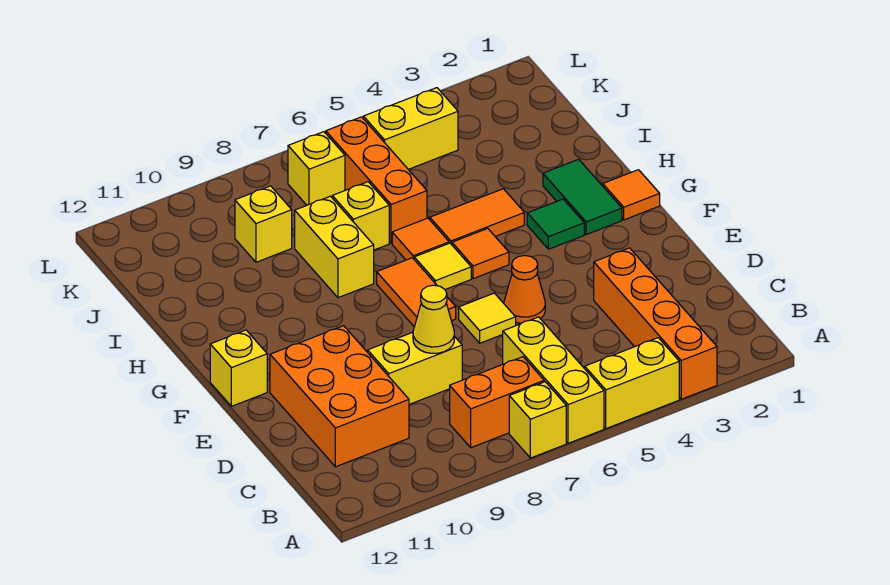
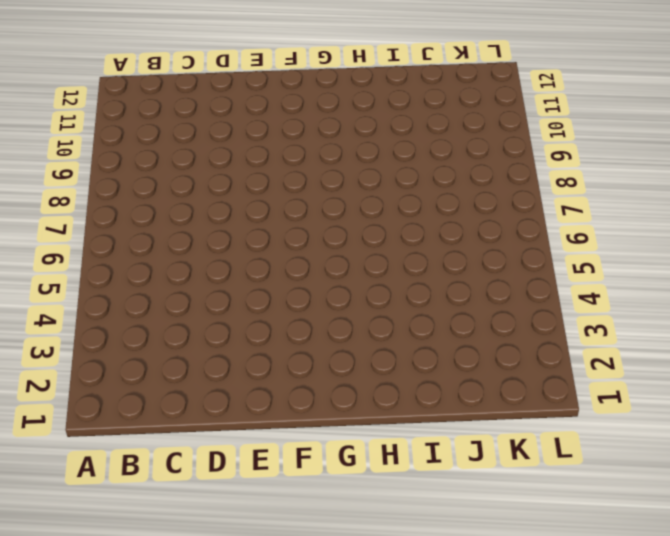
none -> orange brick A3:D3 level 1
none -> yellow brick A4:A5 level 1
none -> yellow brick A6:C6 level 1

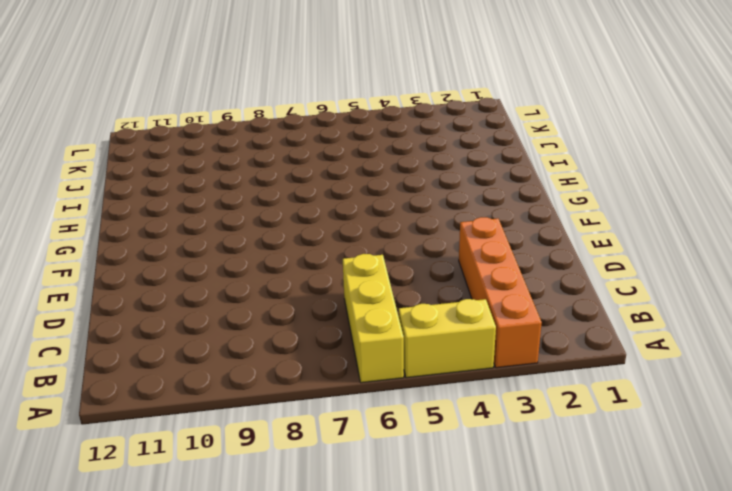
none -> yellow brick A7 level 1
none -> orange brick B7:B8 level 1
none -> orange brick C10:E11 level 1

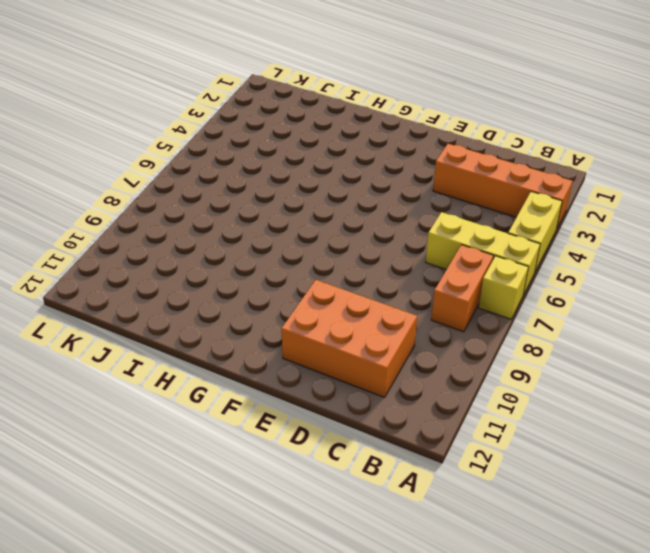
none -> yellow brick D8:D9 level 1
none -> orange cone E5 level 1
none -> yellow tile E6 level 1

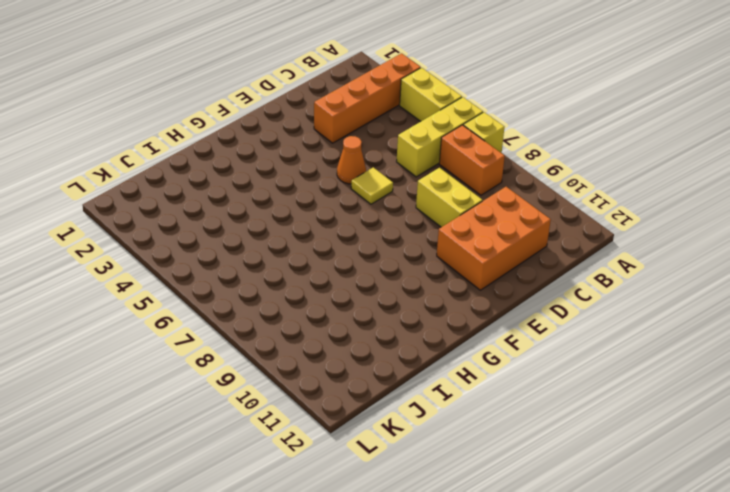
none -> orange tile F7:G7 level 1
none -> yellow brick F12 level 1
none -> orange tile G1 level 1

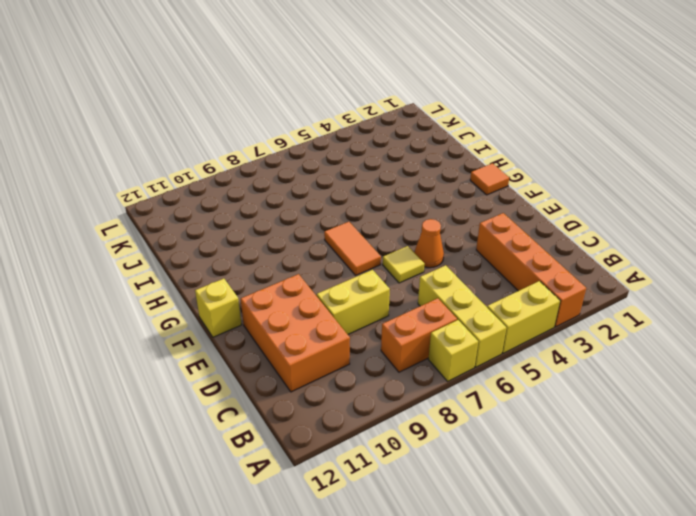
none -> green tile G2:H2 level 1
none -> green tile G3 level 1
none -> orange tile G5 level 1

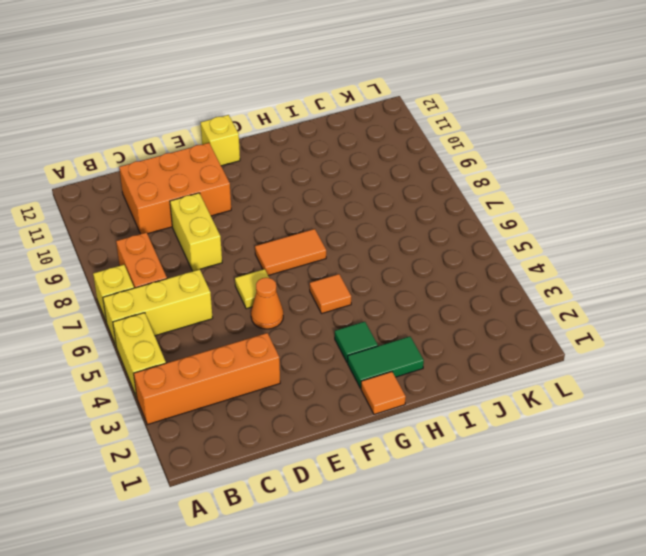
none -> yellow tile G6 level 1
none -> orange tile H4:H5 level 1
none -> orange tile H6 level 1

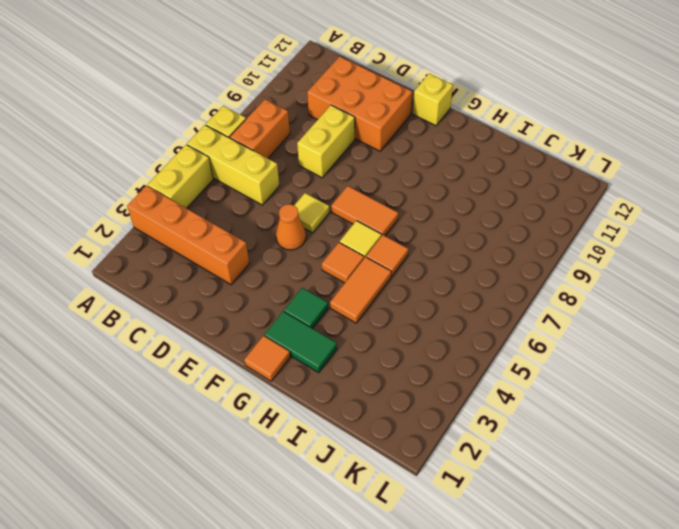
none -> yellow brick H8:I8 level 1
none -> orange brick I6:K6 level 1
none -> yellow brick I7 level 1

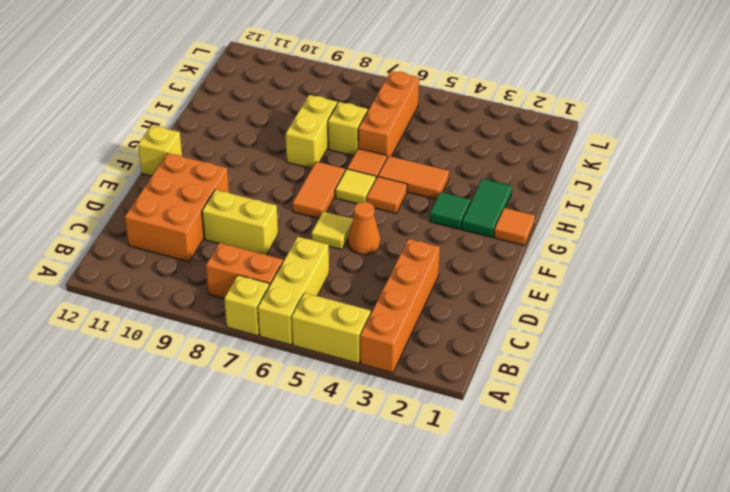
none -> yellow brick J9 level 1
none -> yellow brick K4:K5 level 1
none -> yellow brick K7 level 1

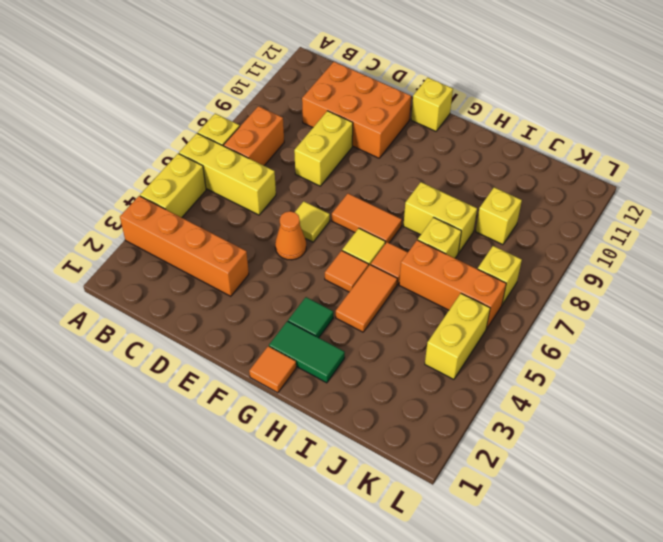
none -> yellow cone D8 level 2

